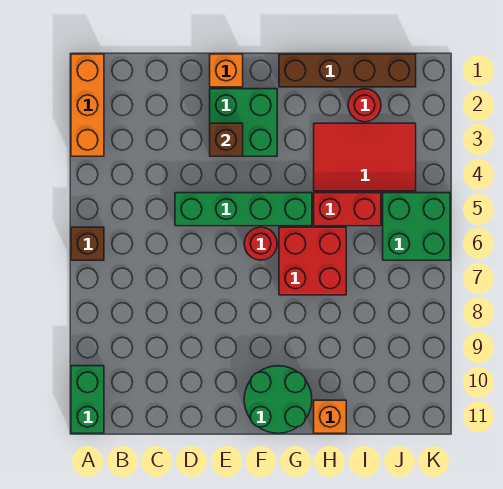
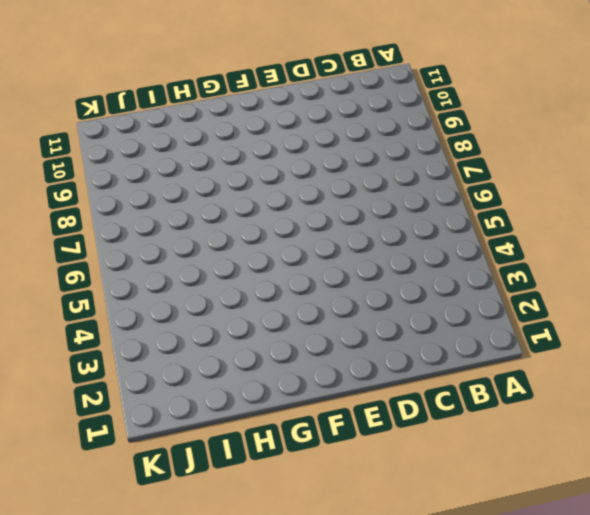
none -> orange brick A1:A3 level 1
none -> brown brick A6 level 1
none -> green brick A10:A11 level 1

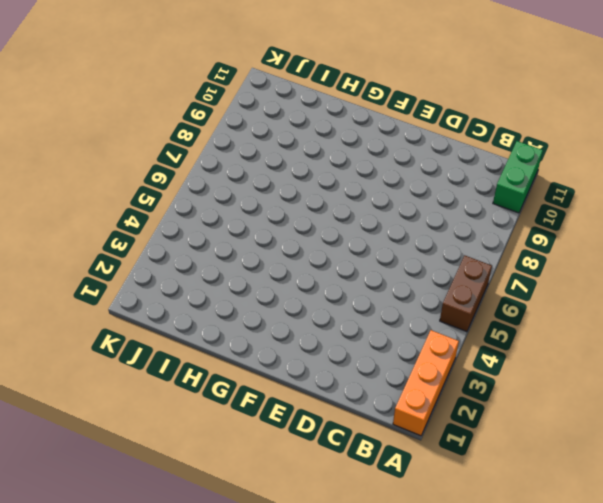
brown brick A5:A6 level 1 -> brown brick A6 level 1
none -> green brick D5:G5 level 1
none -> orange brick E1 level 1
none -> green brick E2:F3 level 1

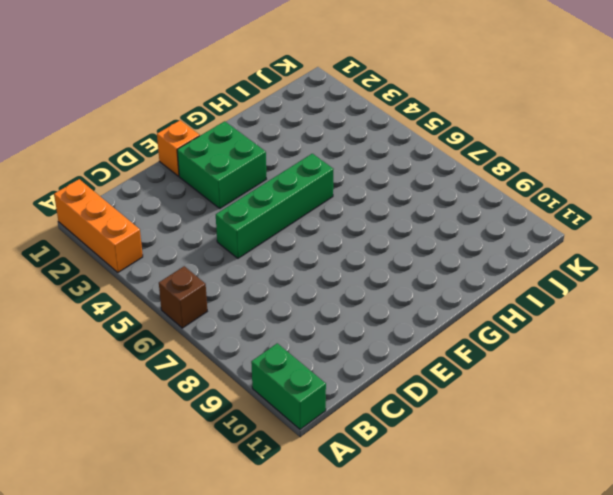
none -> red round brick F6 level 1
none -> green round brick F10:G11 level 1
none -> brown brick G1:J1 level 1

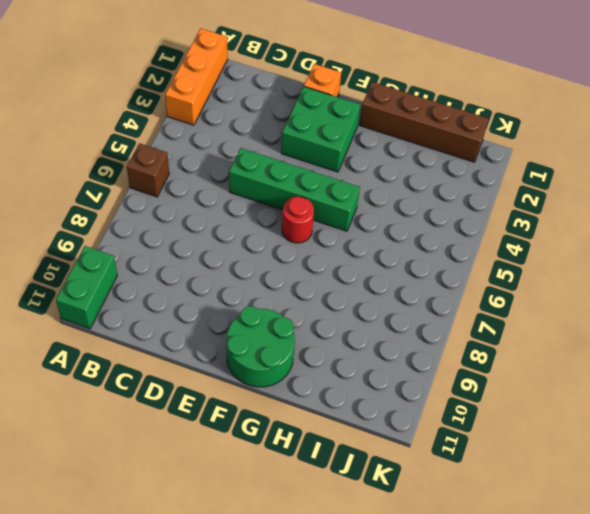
none -> red brick G6:H7 level 1
none -> red tile H3:J4 level 1
none -> red brick H5:I5 level 1

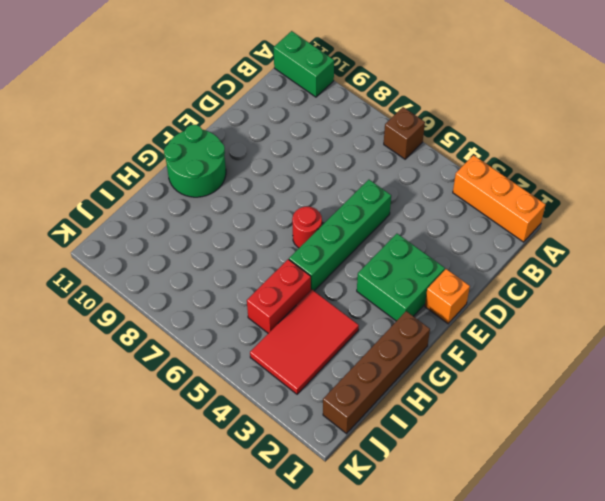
none -> red brick G6:H7 level 1
none -> orange brick H11 level 1
none -> red round brick I2 level 1

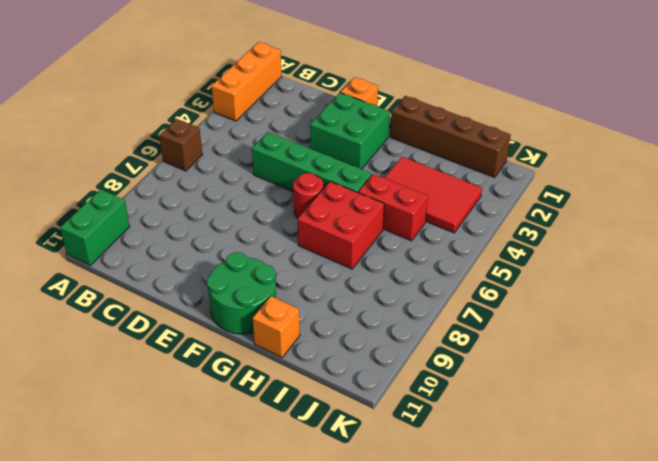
none -> red round brick I2 level 1
none -> green brick J5:K6 level 1
none -> brown brick E3 level 2

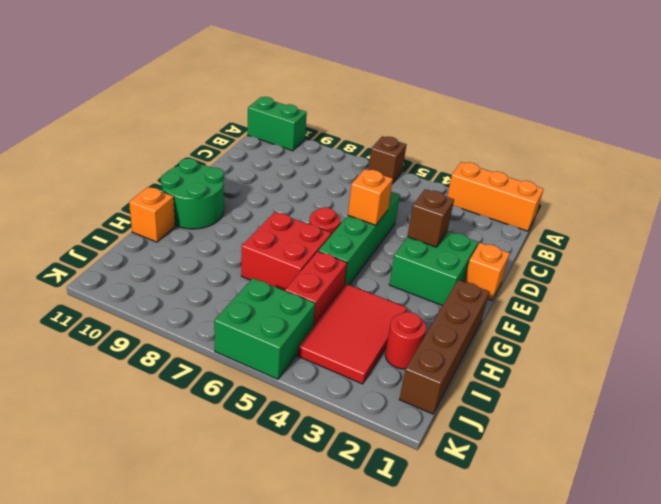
orange brick E5 level 2 -> none

